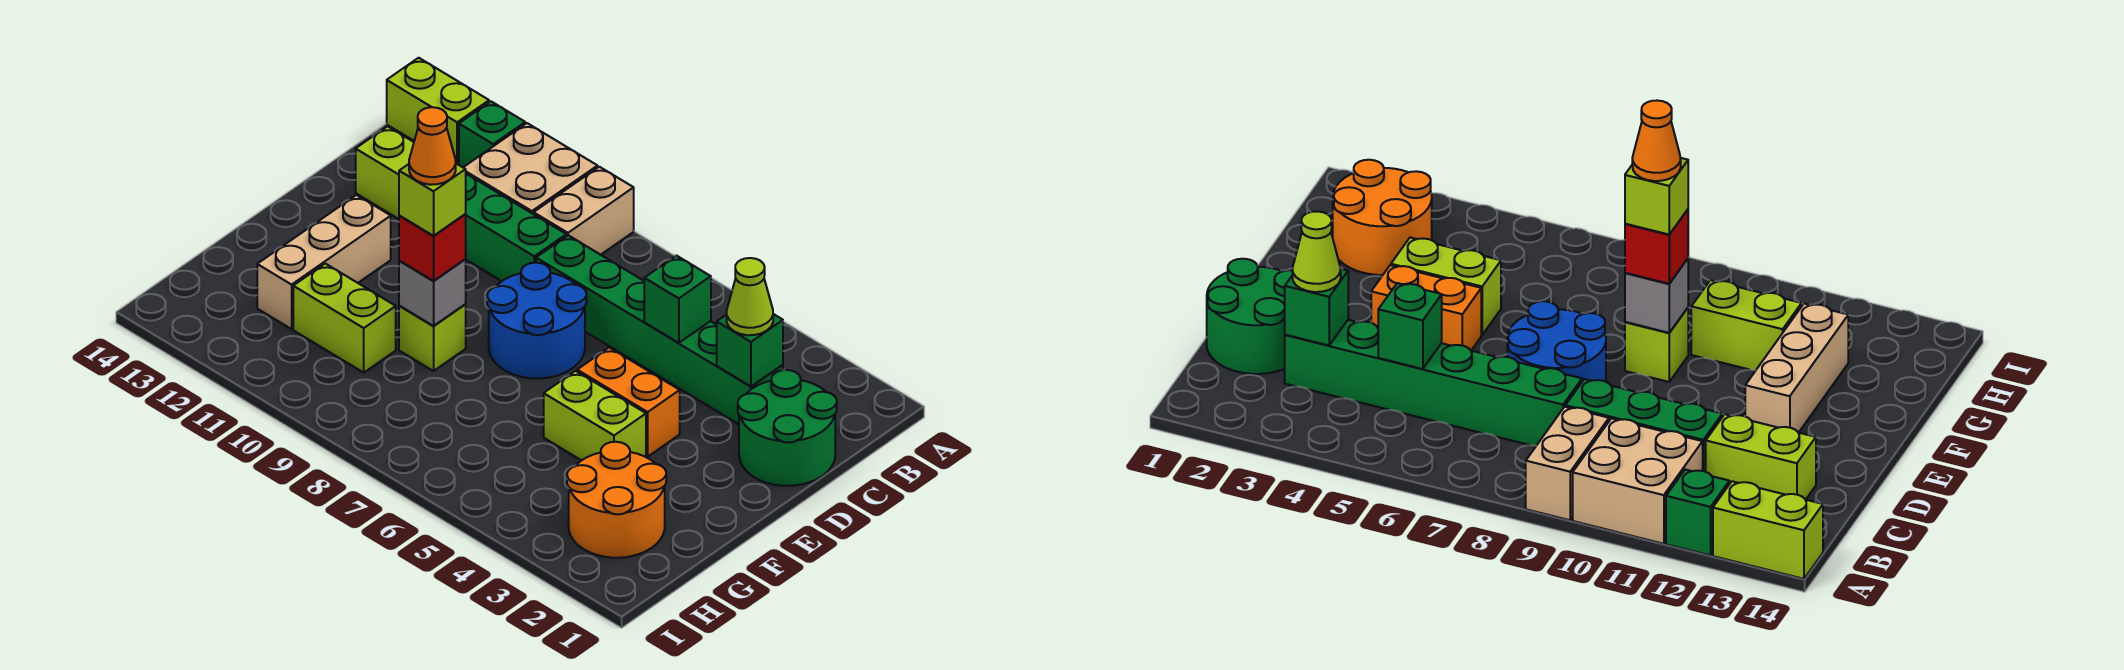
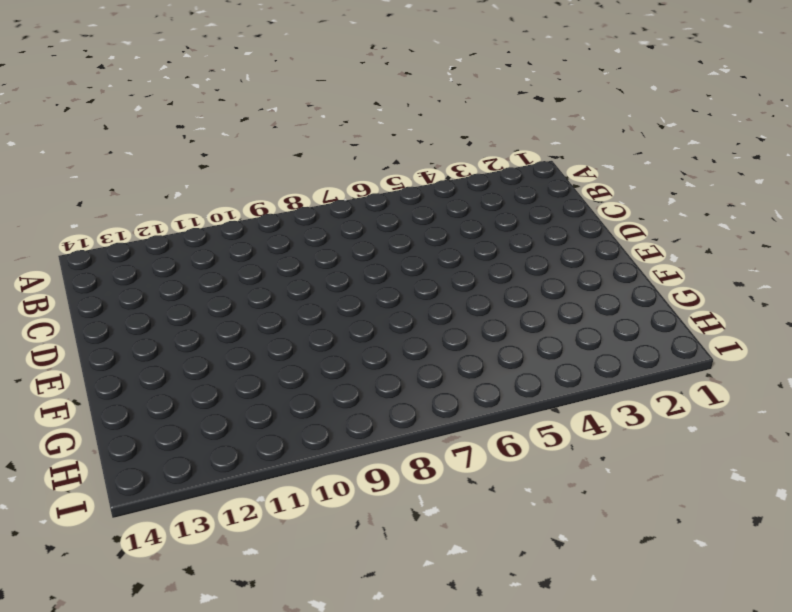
none -> tan brick A9:B9 level 1
none -> tan brick A10:B11 level 1
none -> green brick A12 level 1

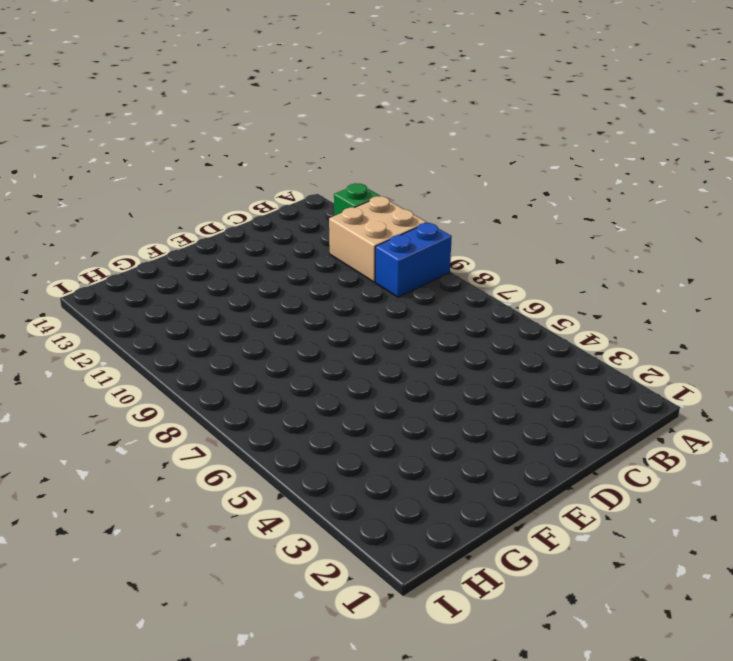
blue brick A9:B9 level 1 -> tan brick A9:B9 level 1
none -> lime brick A13:A14 level 1
none -> green round brick C1:D2 level 1
none -> green brick C3:C8 level 1

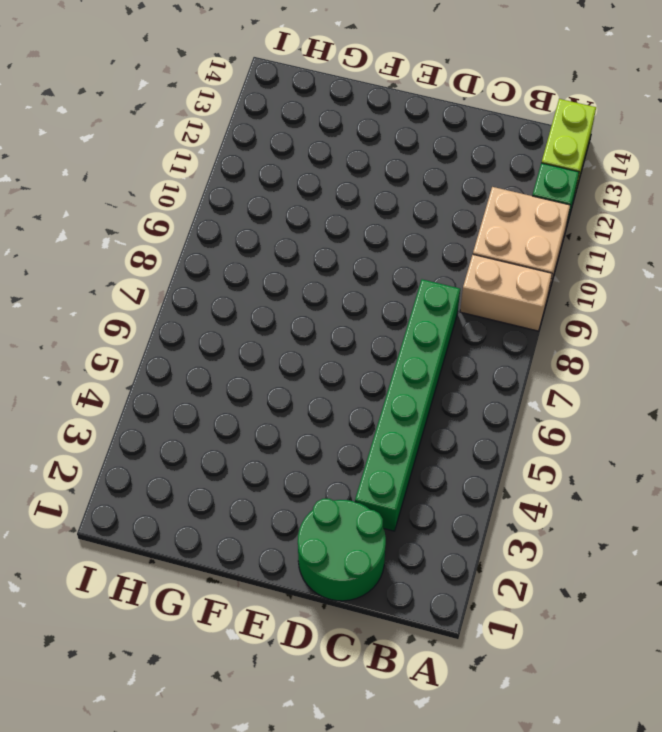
none -> green brick C9:C11 level 1
none -> lime brick C12:C13 level 1
none -> blue round brick D7:E8 level 1

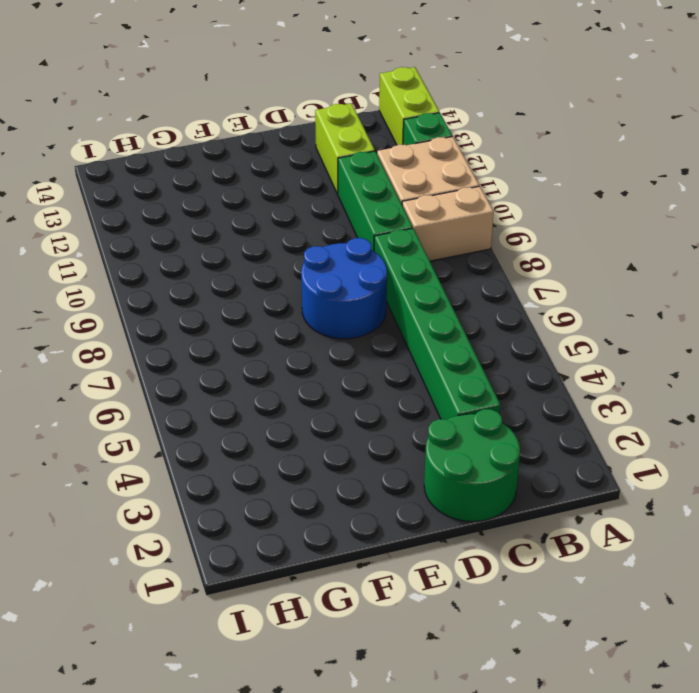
none -> orange brick E4:E5 level 1
none -> tan brick E12:G12 level 1
none -> lime brick F4:F5 level 1

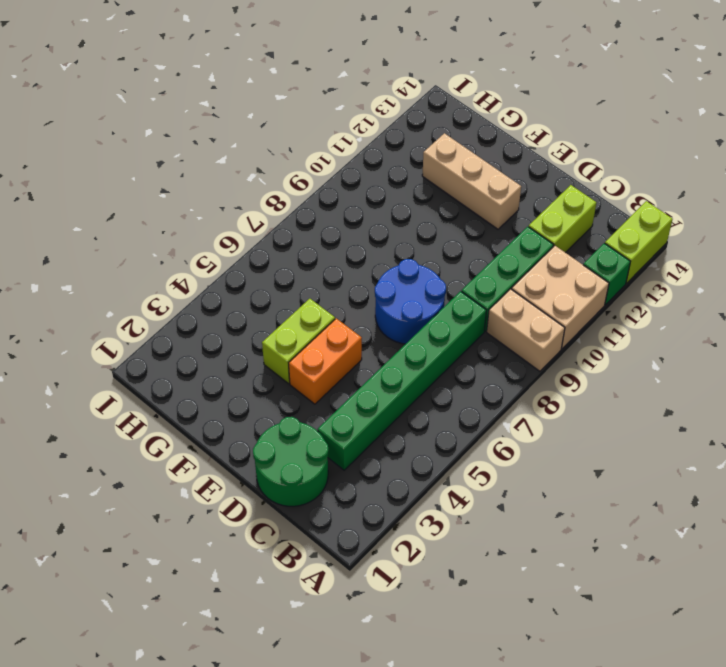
none -> lime brick F9 level 1
none -> orange round brick G2:H3 level 1
none -> lime brick G10:G11 level 1

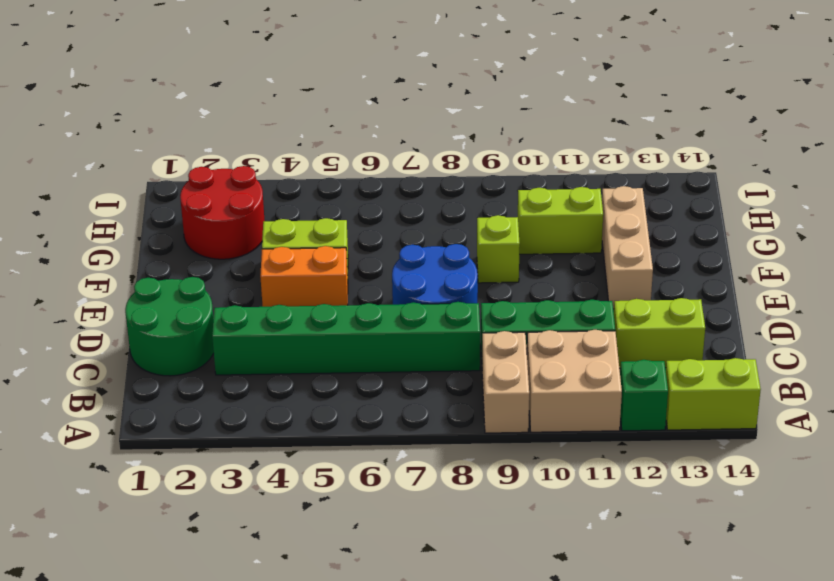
red round brick G2:H3 level 1 -> orange round brick G2:H3 level 1
none -> green brick C3 level 2
none -> green brick C5 level 2
none -> grey brick F9 level 2

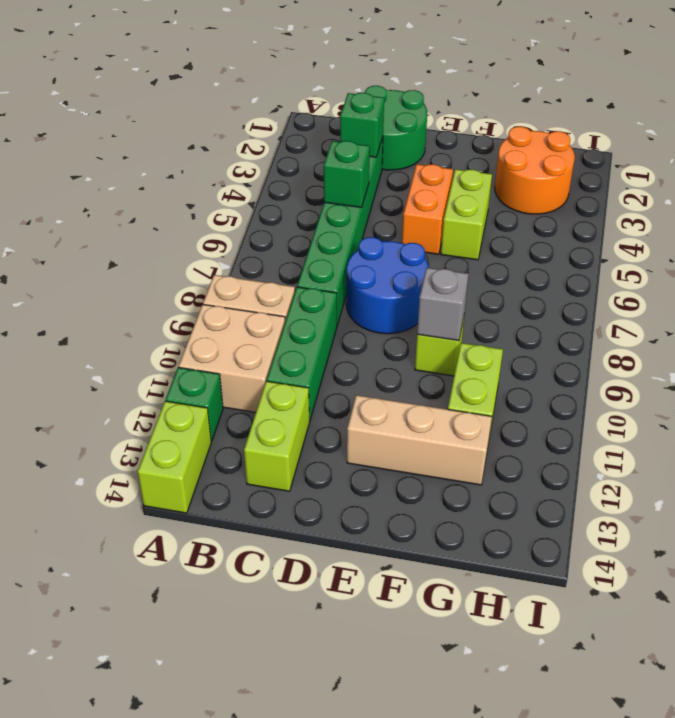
none -> lime cone C3 level 3
none -> red brick F9 level 3
none -> lime brick F9 level 4

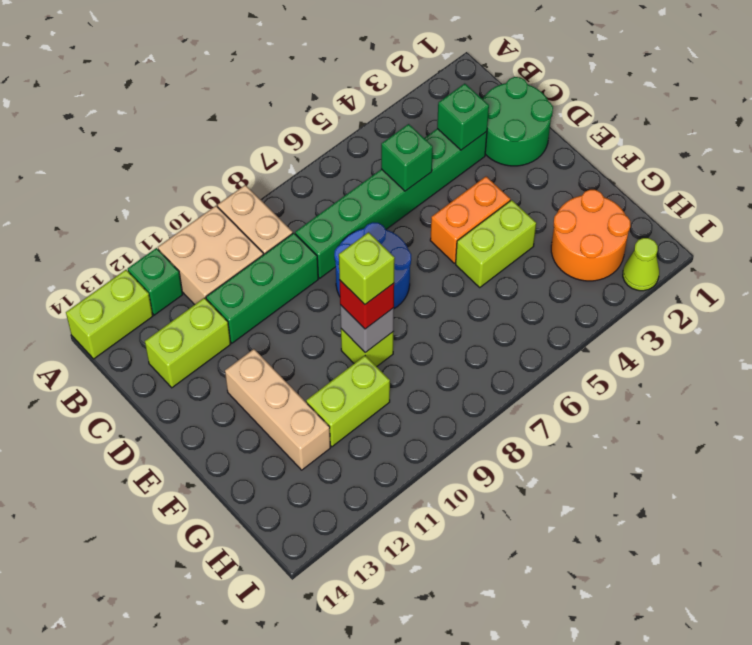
lime cone I2 level 1 -> lime cone C3 level 3
none -> orange cone F9 level 5

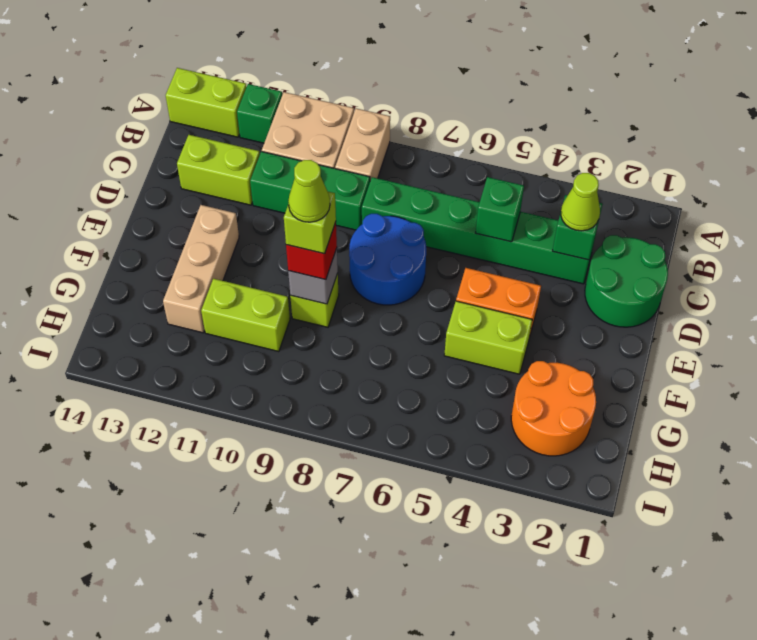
lime cone F9 level 5 -> orange cone F9 level 5

